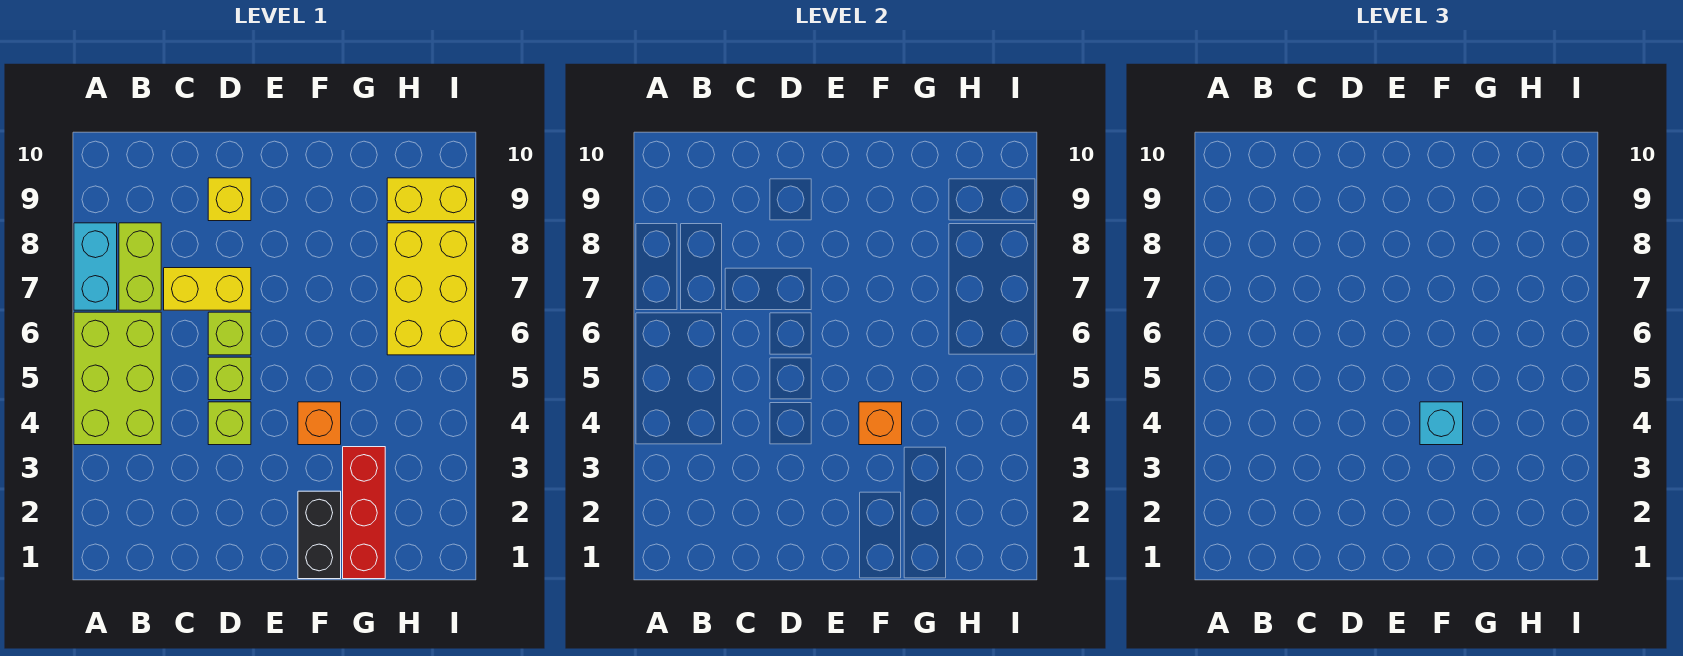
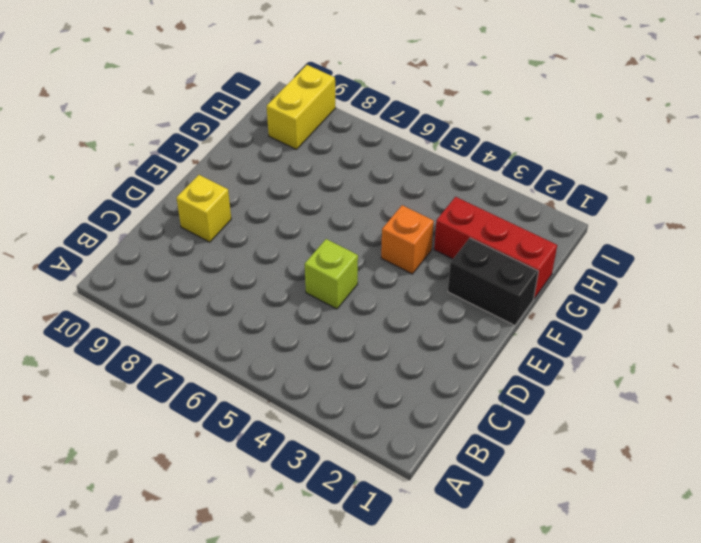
none -> lime brick A4:B6 level 1
none -> cyan brick A7:A8 level 1
none -> lime brick B7:B8 level 1

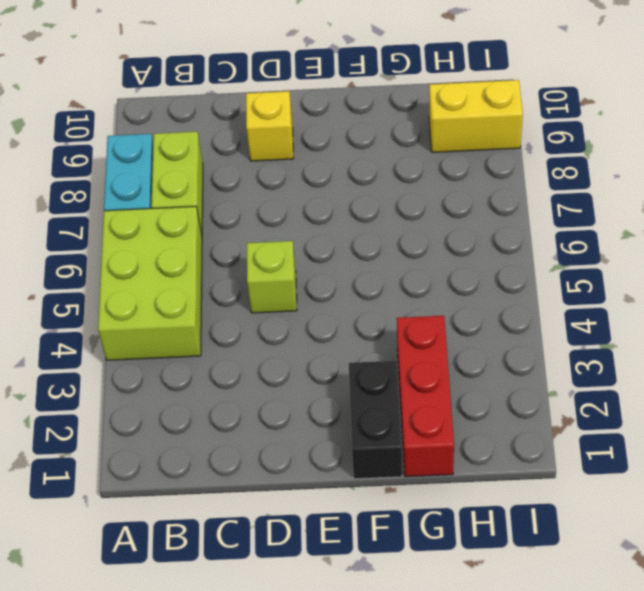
none -> yellow brick C7:D7 level 1
none -> lime brick D4 level 1
none -> lime brick D6 level 1

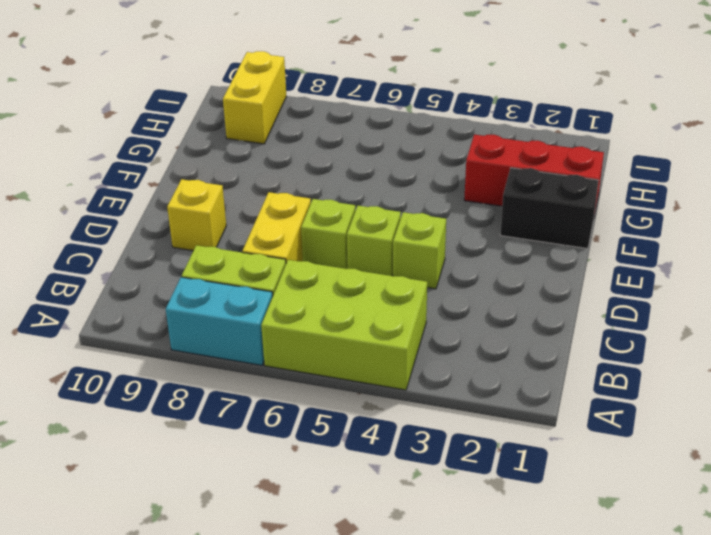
none -> orange brick F4 level 1
none -> yellow brick H6:I8 level 1
none -> orange brick F4 level 2

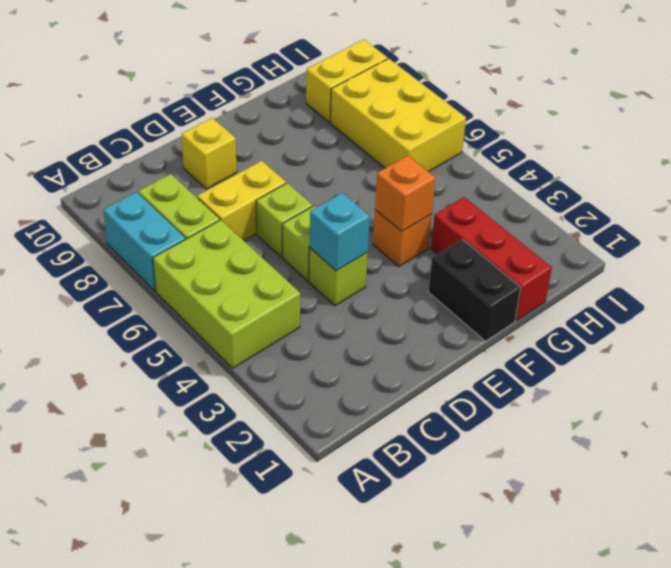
cyan brick D4 level 2 -> cyan brick F4 level 3

